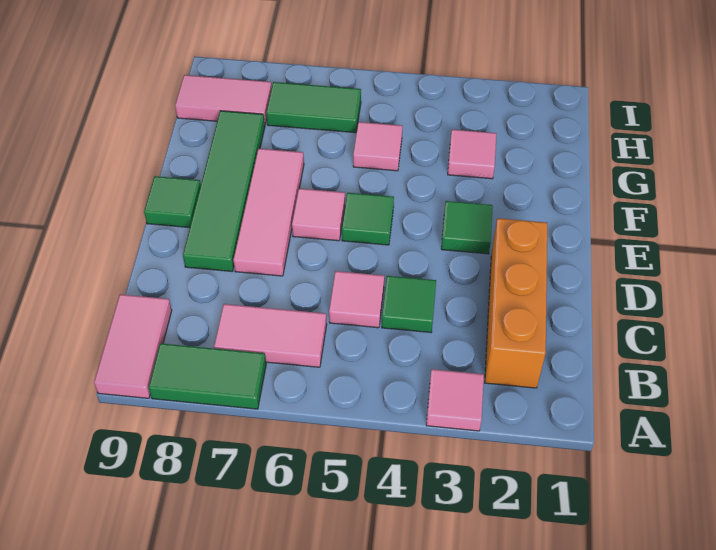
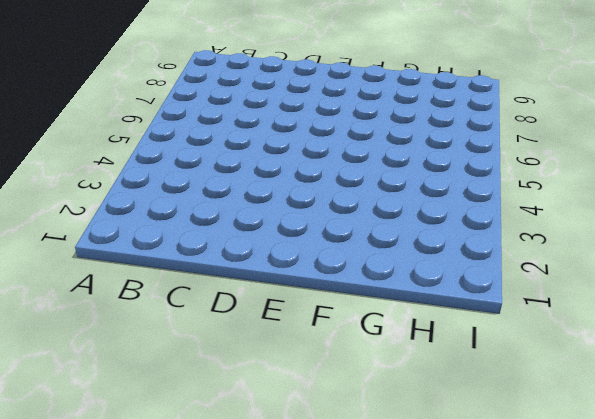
none -> pink tile A3 level 1
none -> green tile A7:A8 level 1
none -> pink tile A9:B9 level 1

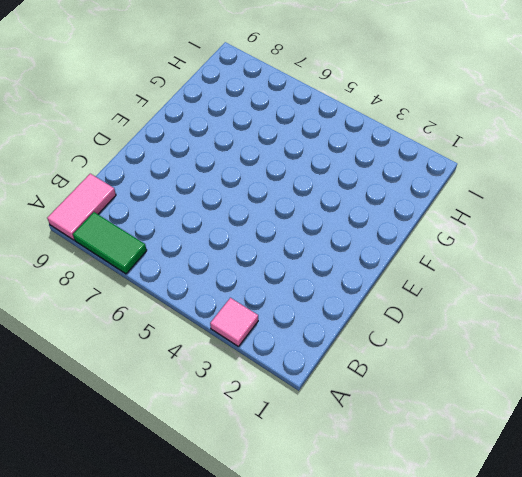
none -> orange brick B2:D2 level 1
none -> pink tile B6:B7 level 1
none -> green tile C4 level 1

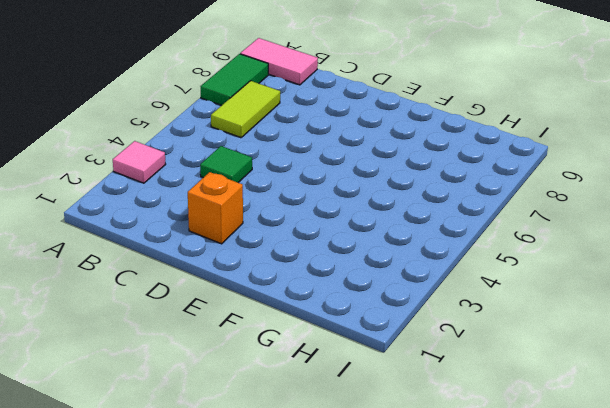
lime tile B6:B7 level 1 -> pink tile B6:B7 level 1
orange brick D2 level 1 -> orange brick B2:D2 level 1
none -> pink tile C5 level 1
none -> pink tile D7:F7 level 1
none -> green tile D8:G8 level 1

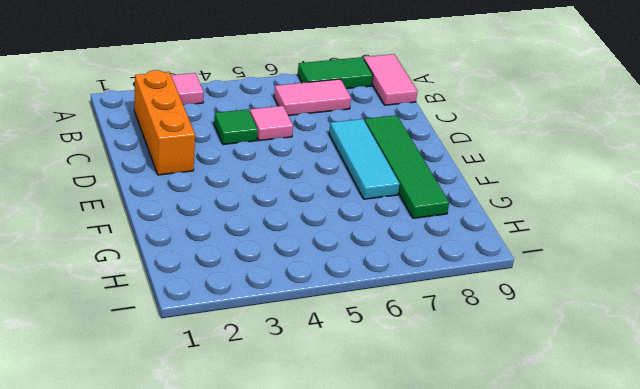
cyan tile D7:F7 level 1 -> pink tile D7:F7 level 1
none -> green tile E3 level 1
none -> green tile E5 level 1
none -> pink tile E6 level 1

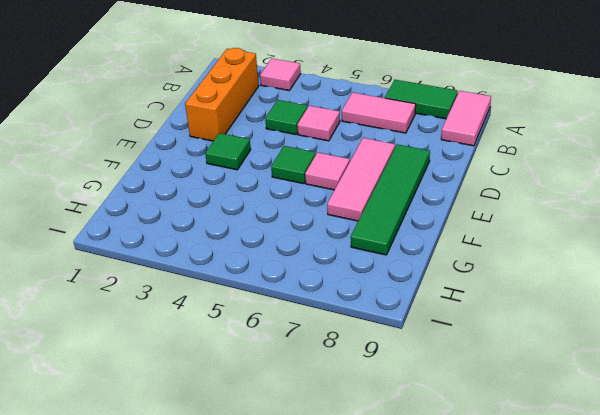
none -> green tile E9 level 1
none -> pink tile G3 level 1
none -> pink tile G5 level 1

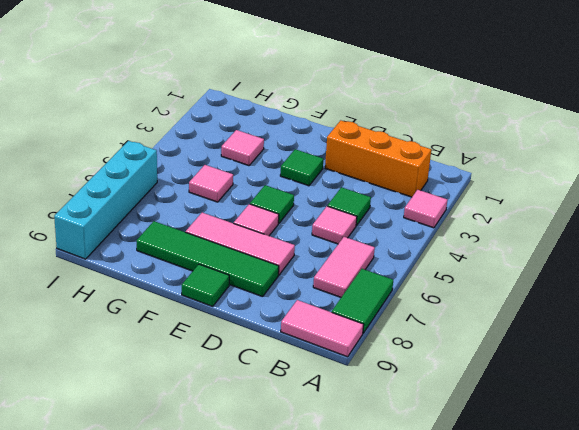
cyan brick I6:I9 level 1 -> none
none -> green tile H6:H7 level 1
none -> pink tile H8:H9 level 1

